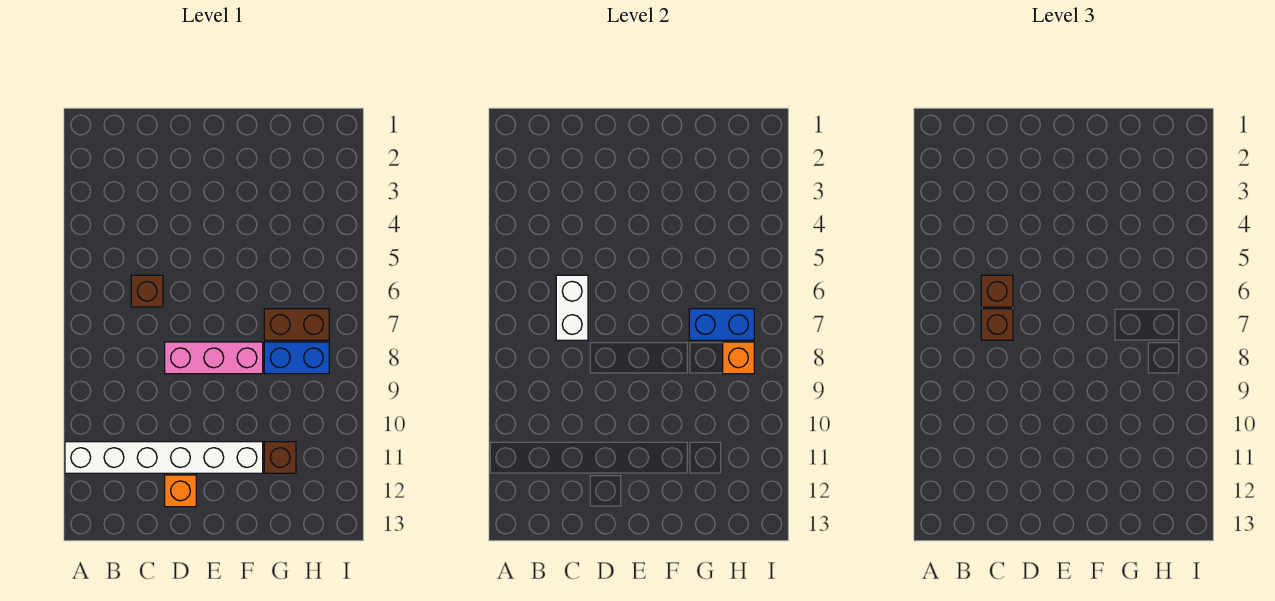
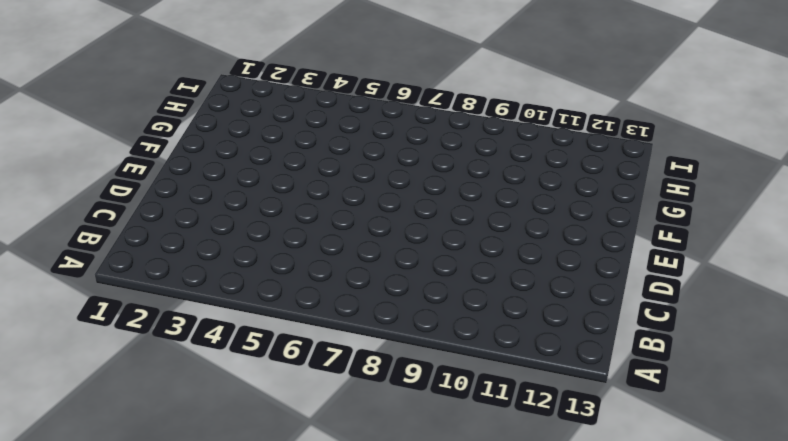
none -> white brick A11:F11 level 1
none -> brown brick C6 level 1
none -> pink brick D8:F8 level 1

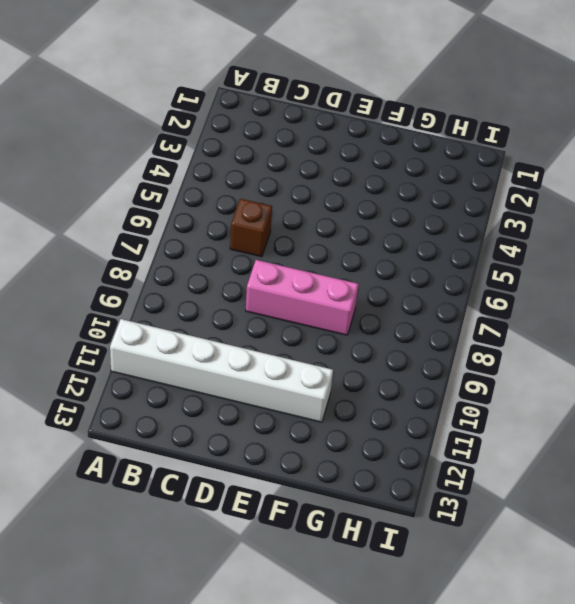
none -> orange brick D12 level 1
none -> brown brick G7:H7 level 1
none -> blue brick G8:H8 level 1

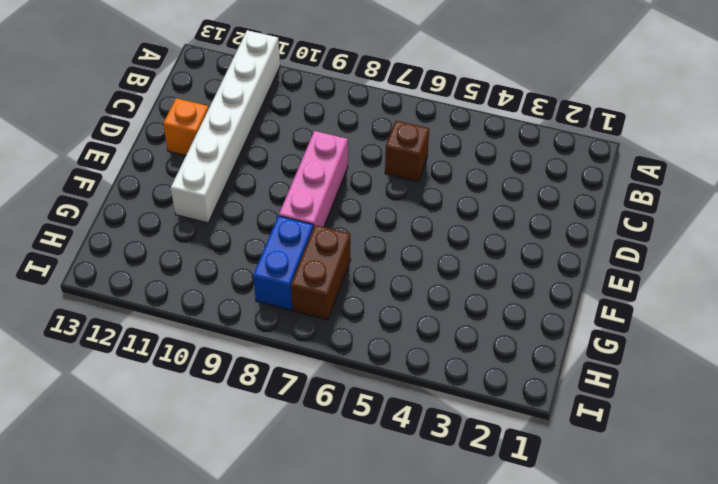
none -> brown brick G11 level 1
none -> white brick C6:C7 level 2
none -> blue brick G7:H7 level 2

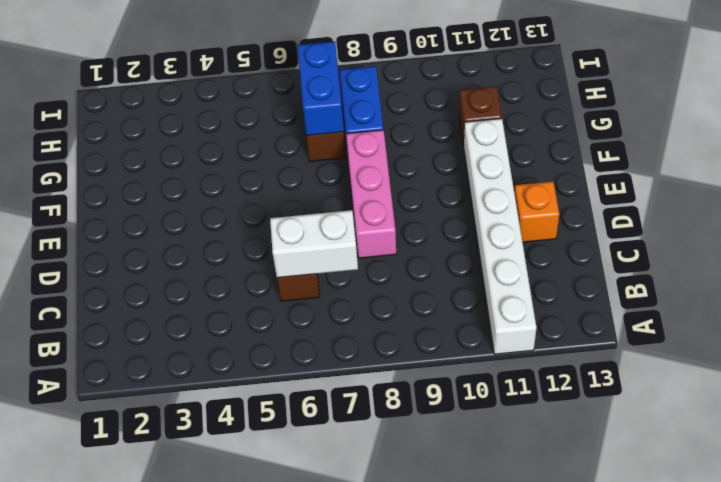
none -> orange brick H8 level 2
none -> brown brick C6 level 3
none -> brown brick C7 level 3

